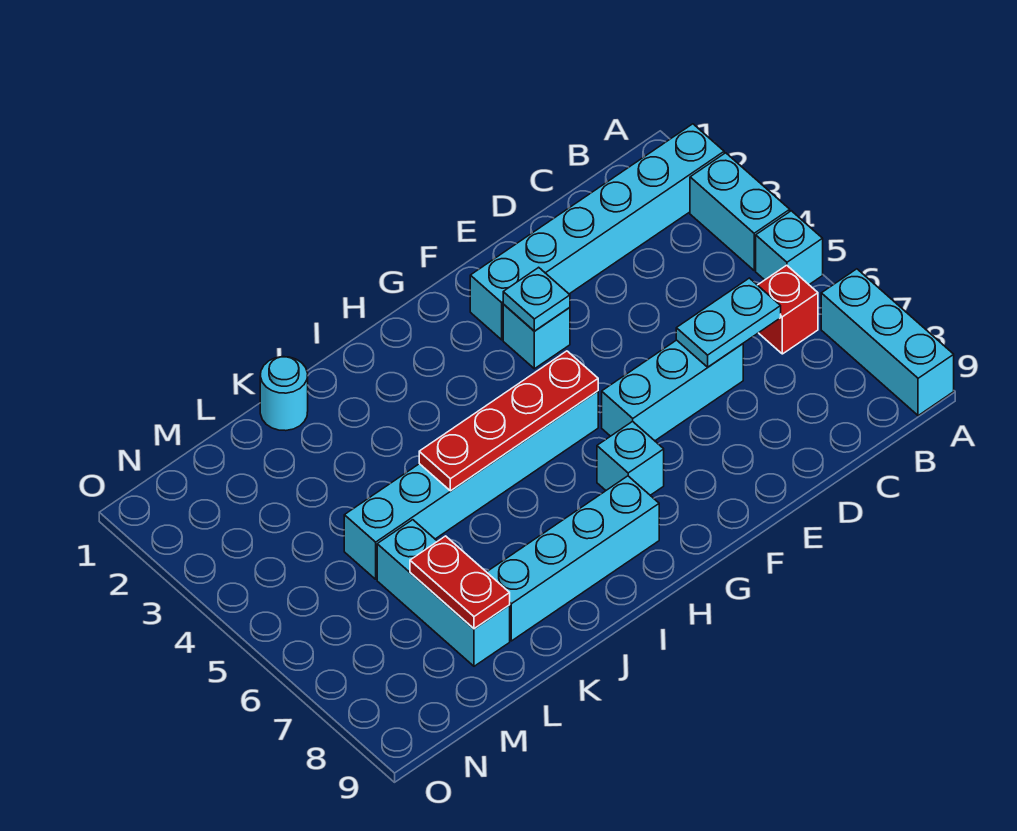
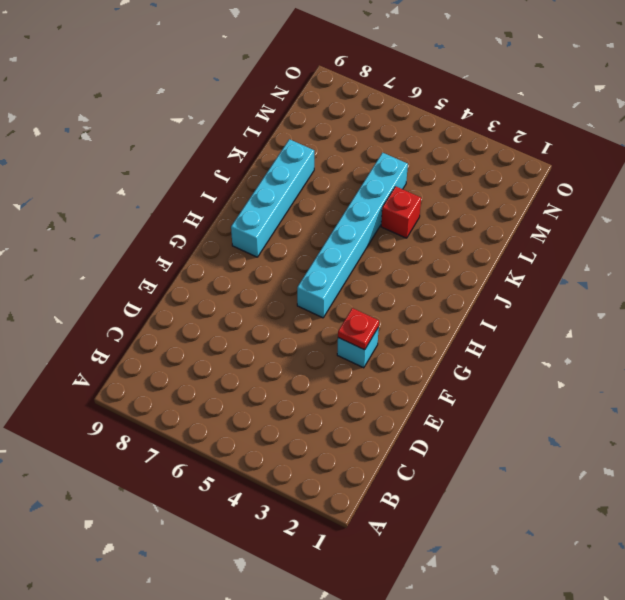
red plate F3 level 2 -> cyan plate F3 level 2
red brick K4 level 1 -> red brick B6 level 1
none -> cyan brick A2:F2 level 1
none -> cyan brick A3:A4 level 1
none -> cyan brick A5 level 1

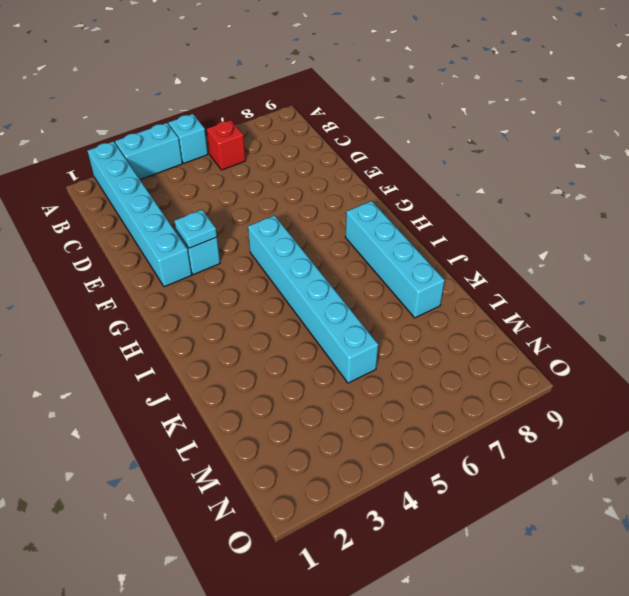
none -> cyan brick A7:A9 level 1
none -> cyan brick D6:F6 level 1
none -> cyan brick G7 level 1

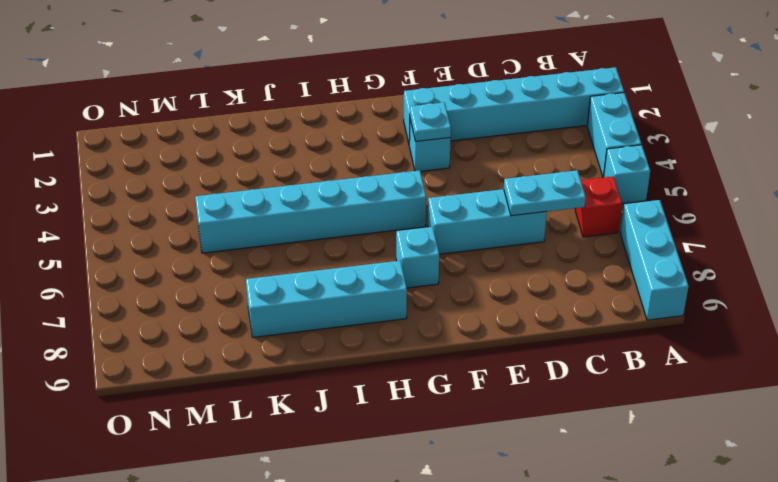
none -> cyan round brick K1 level 1
none -> cyan brick L6:L8 level 1
none -> red plate G5:J5 level 2

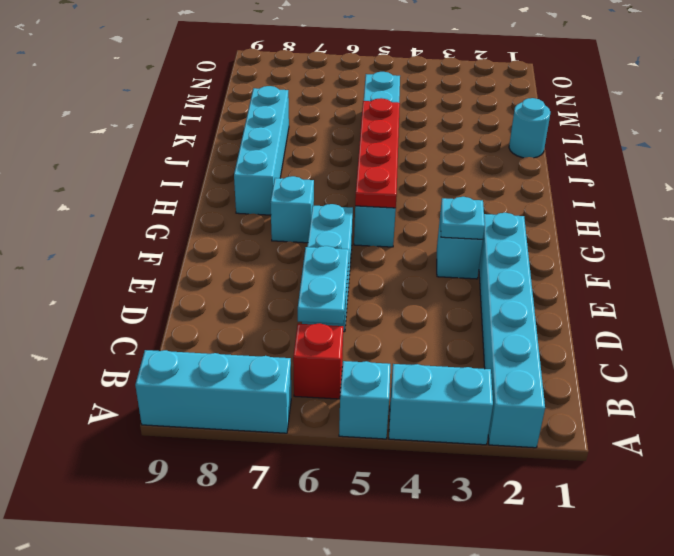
none -> cyan brick L6:L8 level 1
none -> red plate L7:L8 level 2

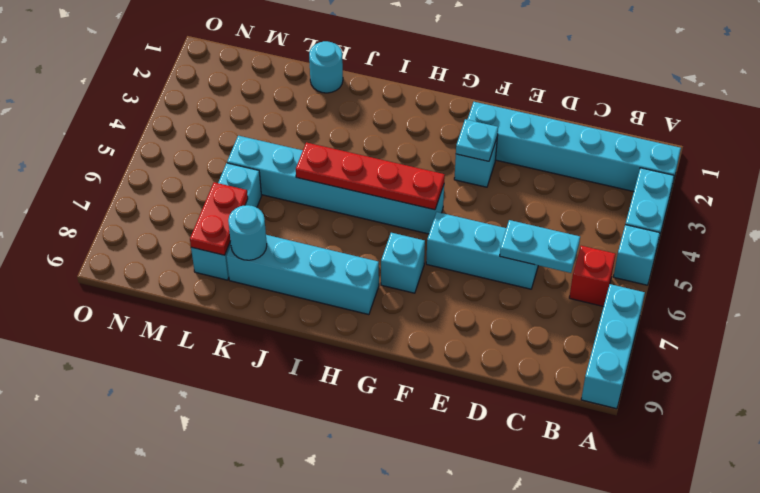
cyan round brick K8 level 2 -> none

